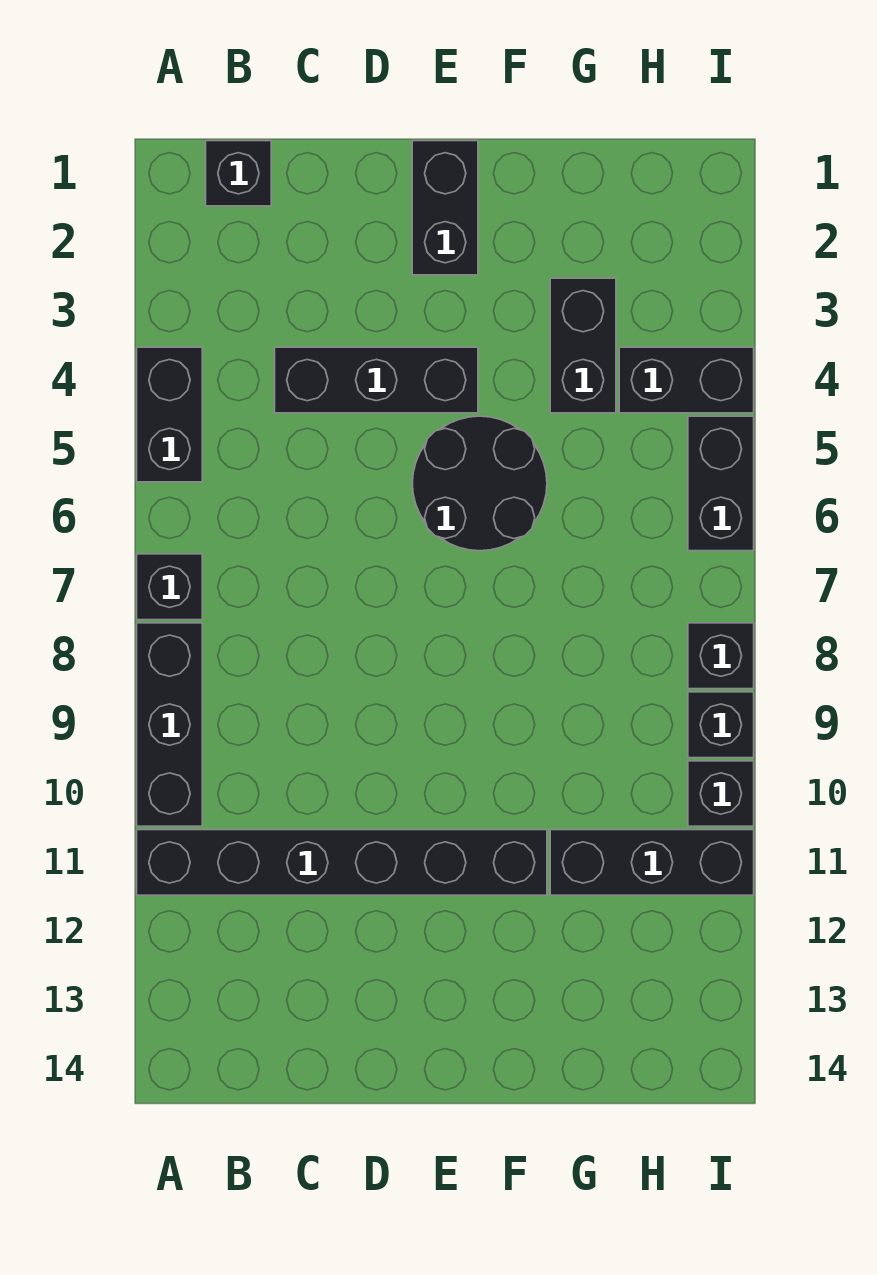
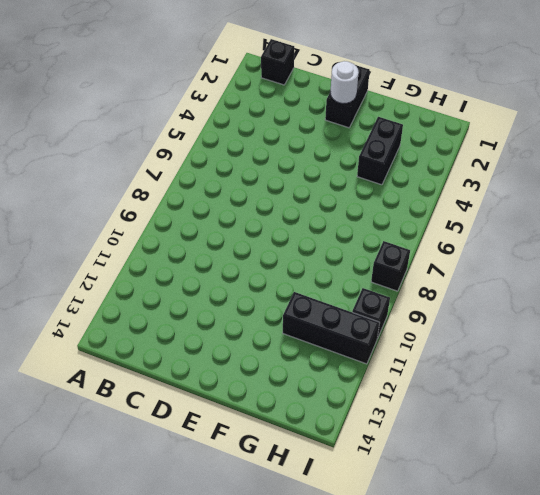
white round brick E2 level 2 -> none
none -> black brick A4:A5 level 1
none -> black brick A7 level 1
none -> black brick A8:A10 level 1

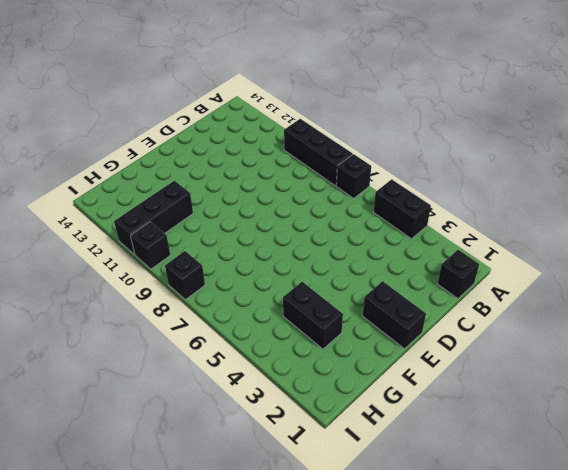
none -> black brick A11:F11 level 1
none -> black brick C4:E4 level 1
none -> black round brick E5:F6 level 1

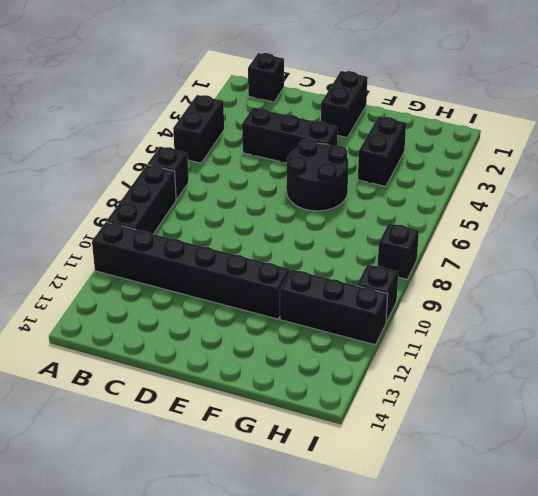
none -> black brick H4:I4 level 1
none -> black brick I5:I6 level 1
none -> black brick I9 level 1

